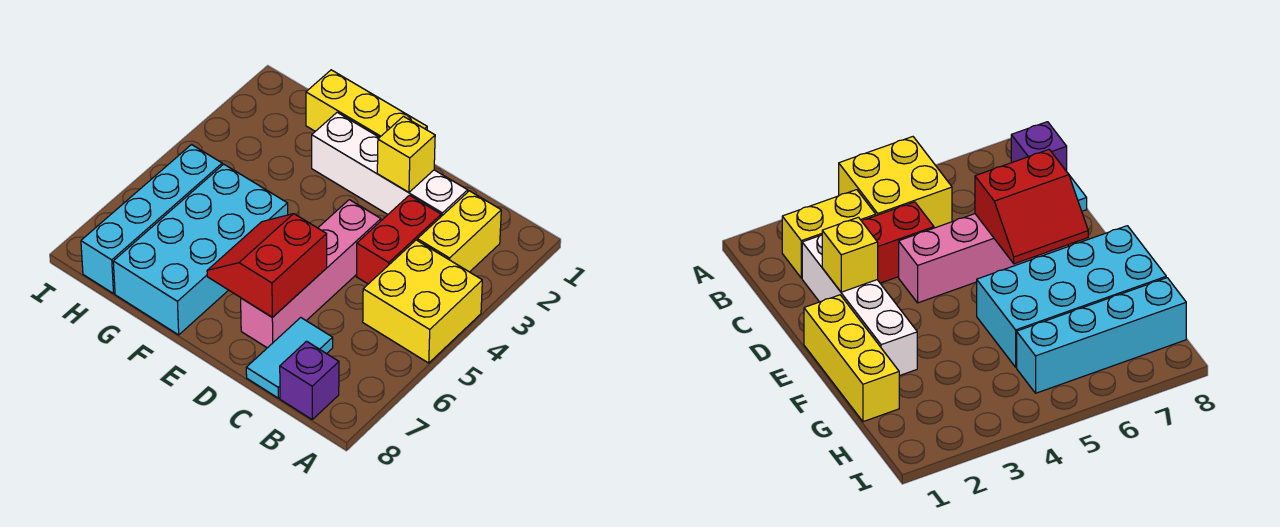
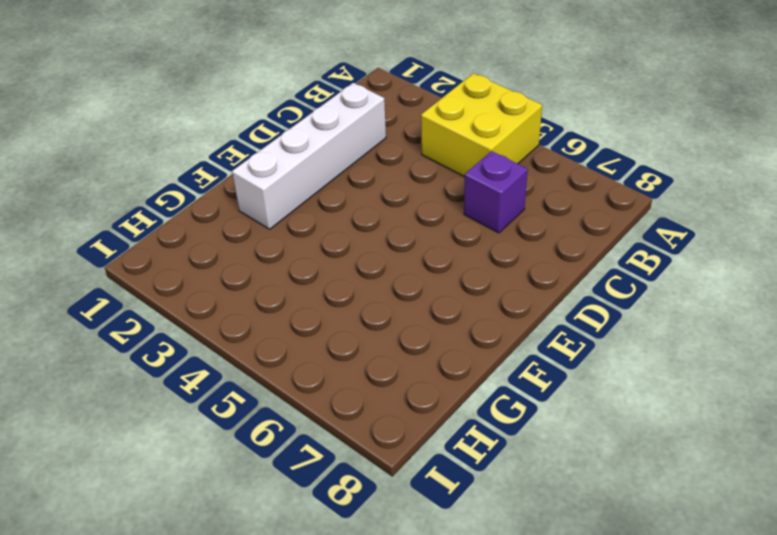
purple brick C6 level 1 -> purple brick B8 level 1
none -> yellow brick B2:B3 level 1
none -> red brick C3:C4 level 1
none -> cyan tile C7:C8 level 1

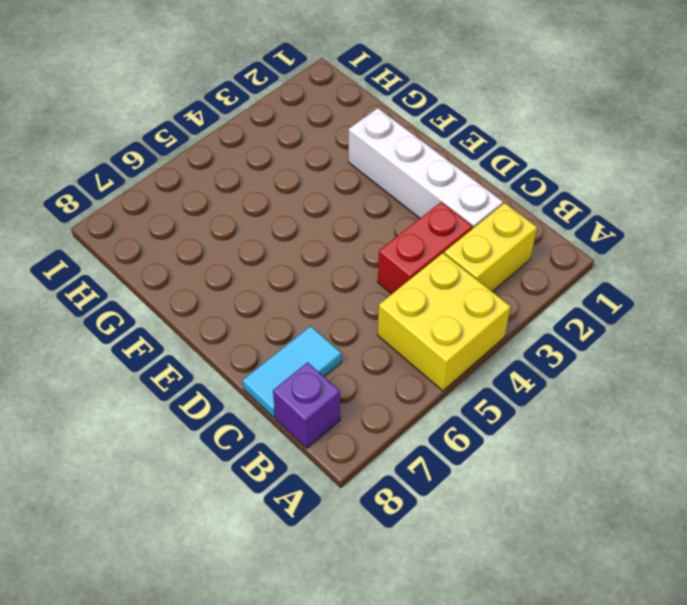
none -> pink brick D4:D7 level 1
none -> yellow brick E1:G1 level 1
none -> cyan brick F5:G8 level 1

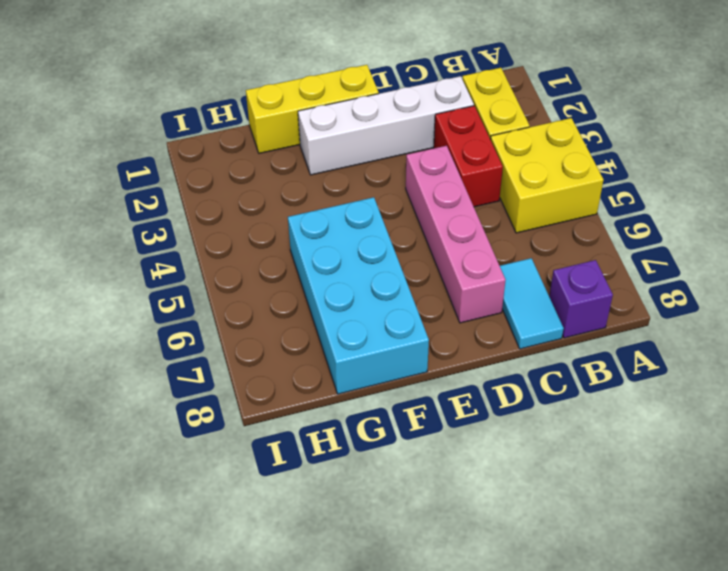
none -> cyan brick H5:H8 level 1
none -> yellow brick D2 level 2
none -> red slope D6:E7 level 2 top D

